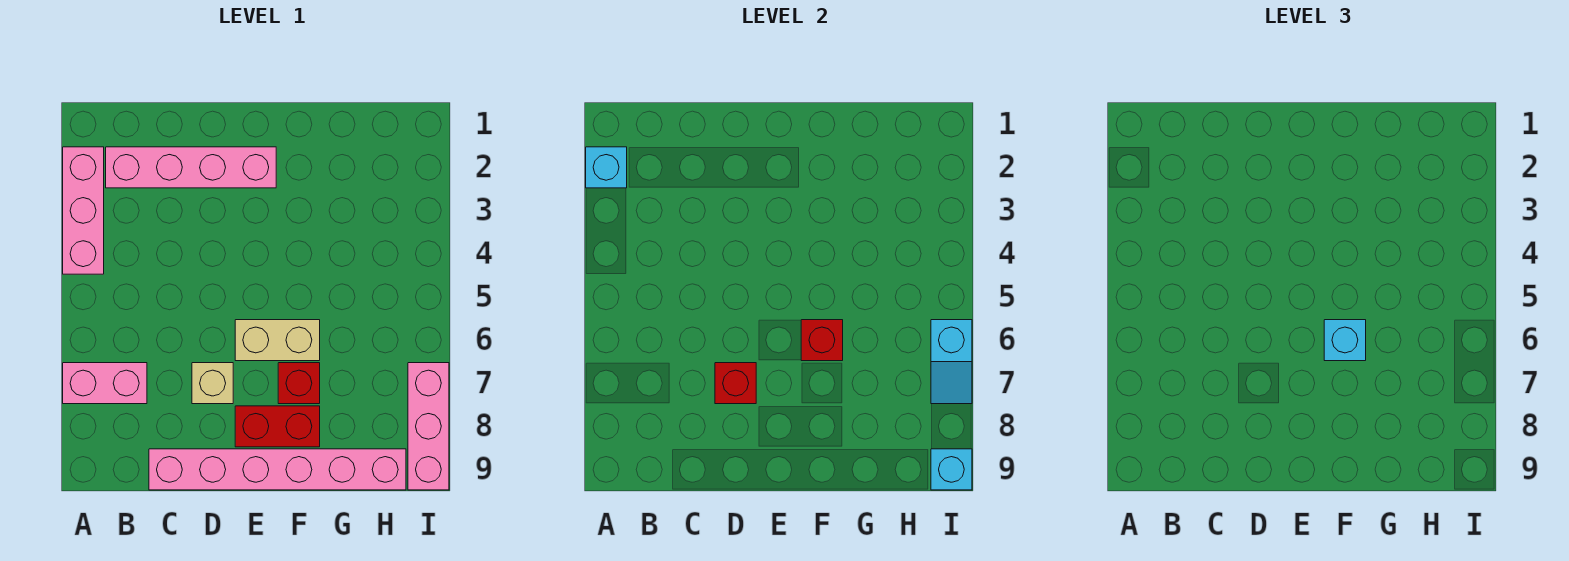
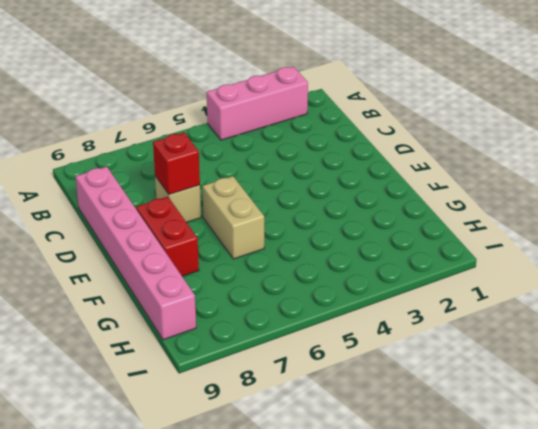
none -> pink brick A7:B7 level 1
none -> pink brick B2:E2 level 1
none -> red brick F7 level 1

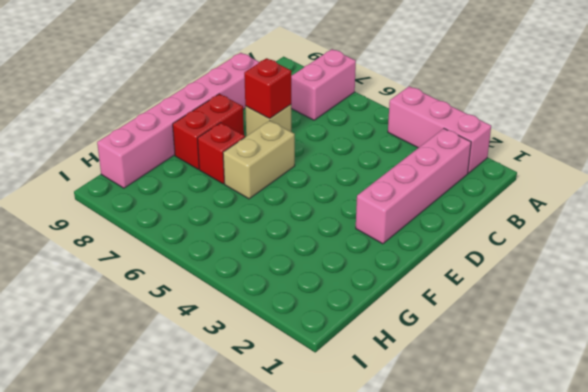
none -> pink brick I7:I9 level 1
none -> cyan brick A2 level 2
none -> red brick F6 level 2

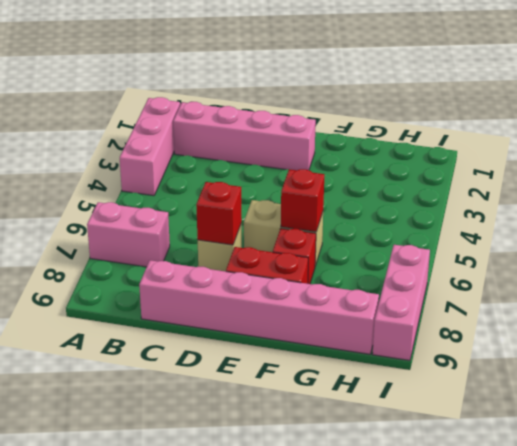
none -> cyan brick A2 level 2
none -> cyan slope I6:I7 level 2 top 6
none -> cyan brick I9 level 2

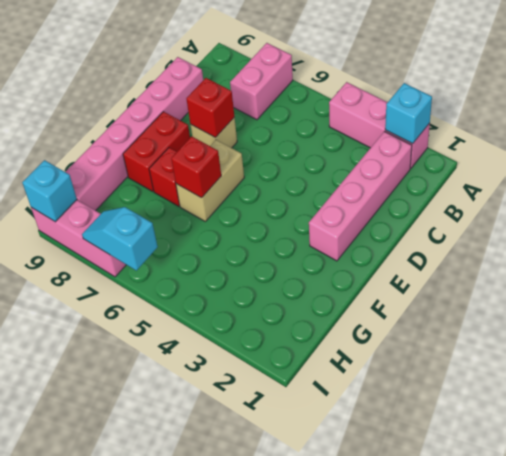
none -> cyan brick F6 level 3

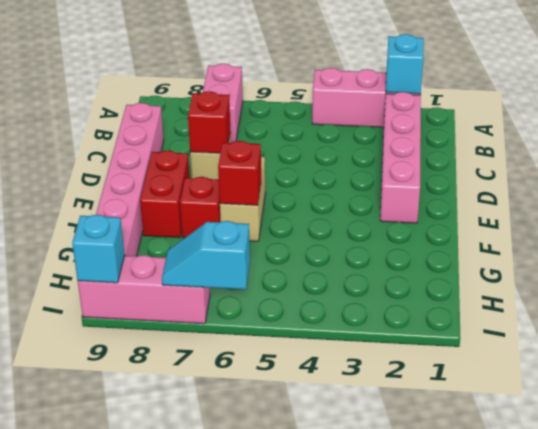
none -> cyan brick F6 level 3

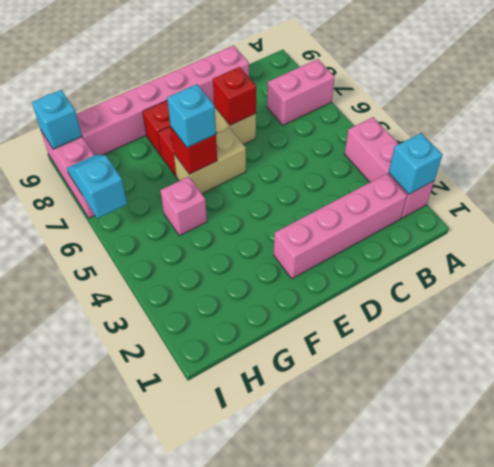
pink brick G5 level 1 -> none

